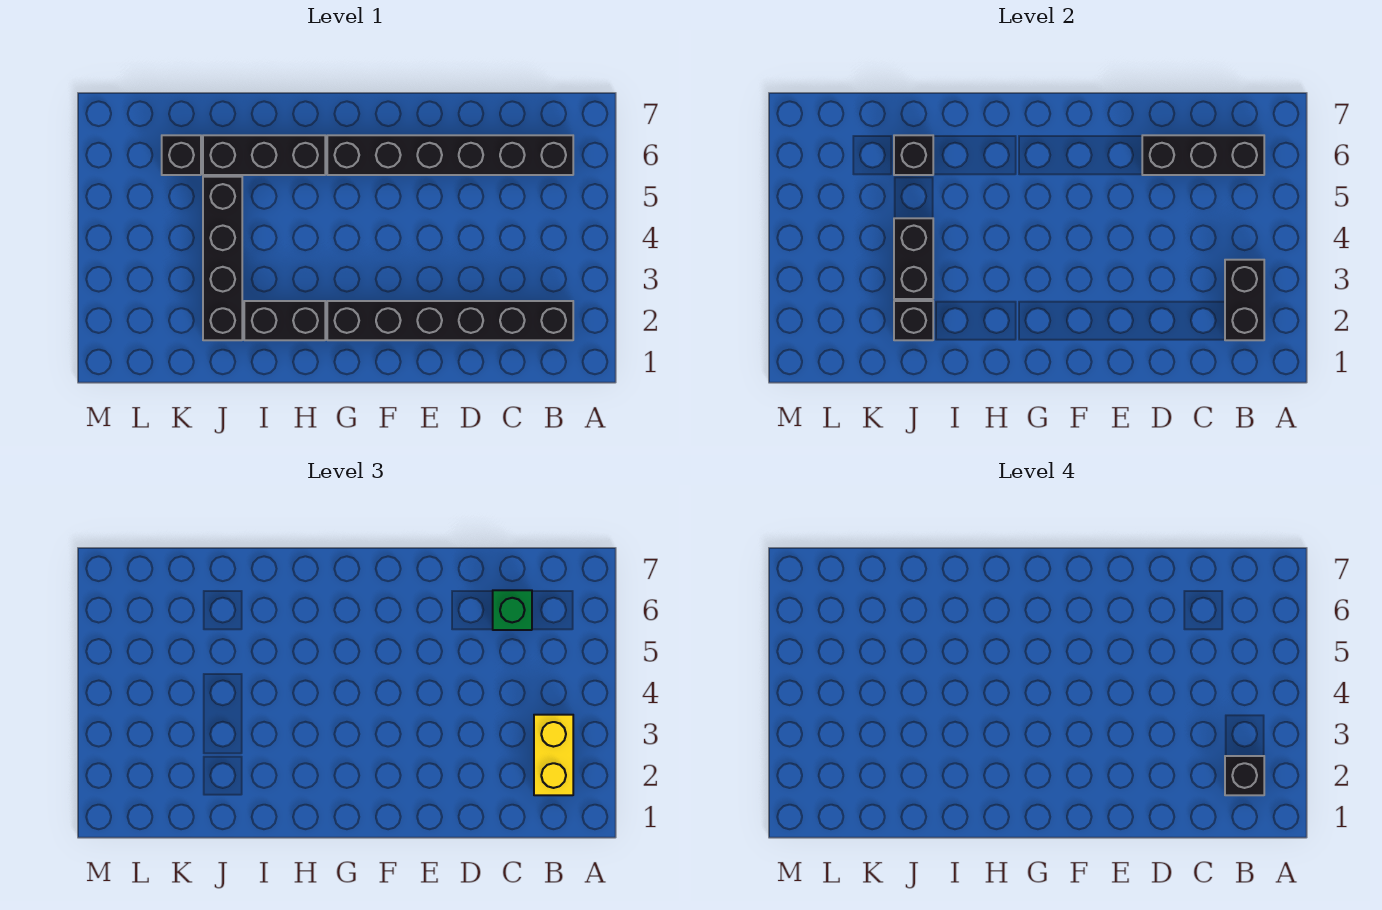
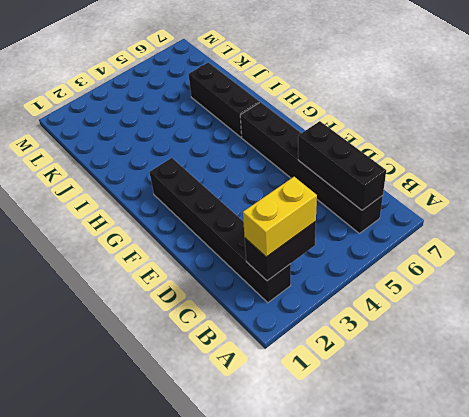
none -> black brick H2:I2 level 1
none -> black brick J2:J5 level 1
none -> black brick K6 level 1

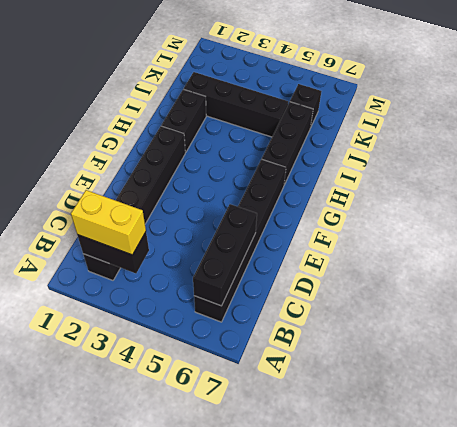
none -> black brick J2 level 2
none -> black brick J3:J4 level 2
none -> black brick J6 level 2

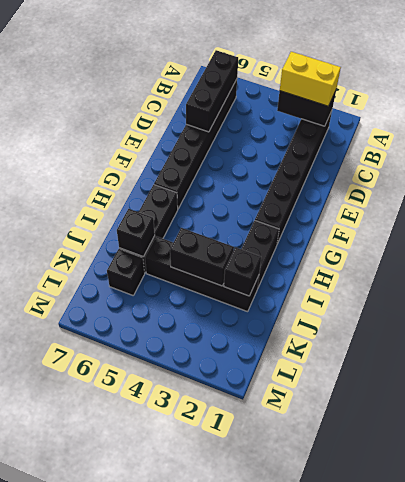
none -> green brick C6 level 3
none -> black brick B2 level 4

